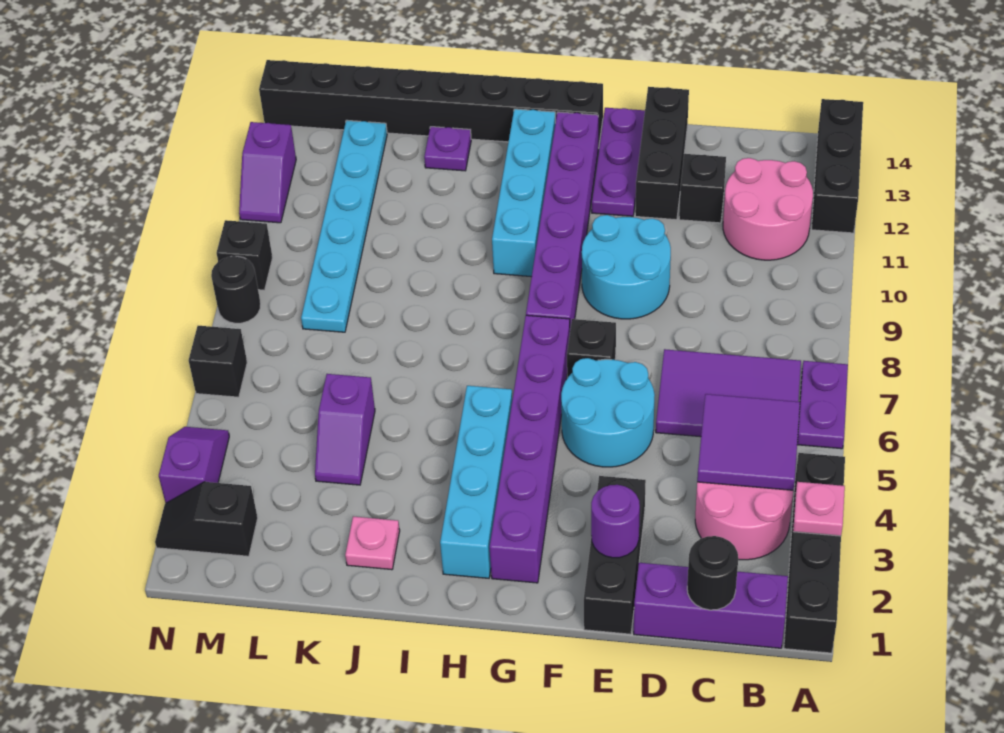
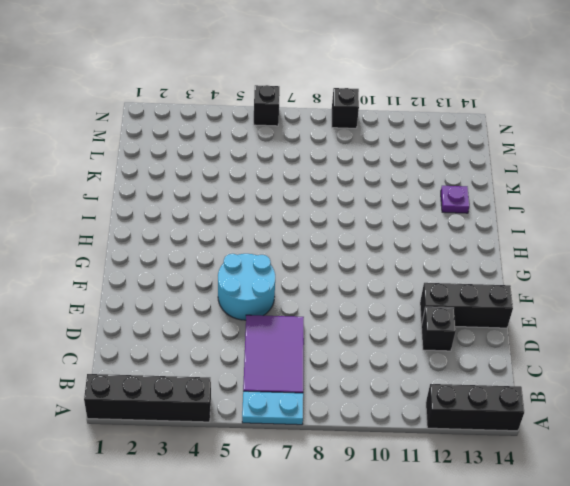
cyan plate A6:A7 level 1 -> purple plate A6:A7 level 1
none -> purple brick B1:D1 level 1
none -> pink round brick B3:C4 level 1
none -> pink round brick B11:C12 level 1
none -> black brick E1:E3 level 1

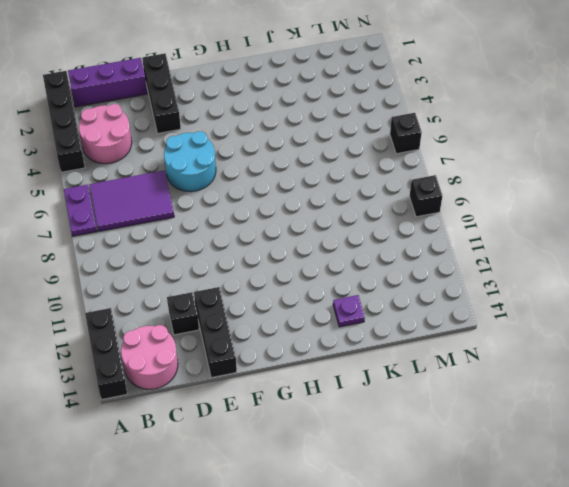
pink round brick B13:C14 level 1 -> pink round brick B11:C12 level 1
none -> cyan round brick E9:F10 level 1
none -> black brick F7 level 1
none -> purple plate F12:F14 level 1
none -> purple brick G2:G7 level 1

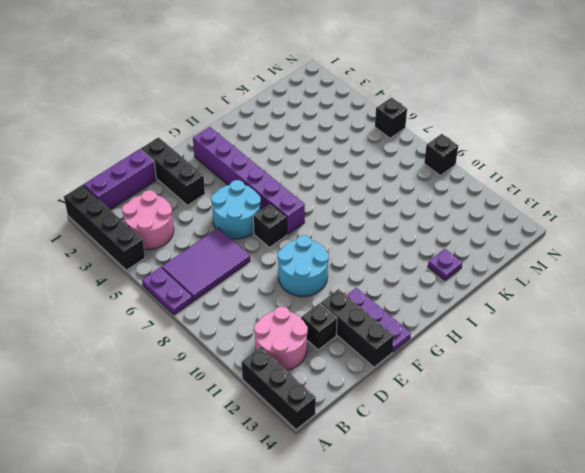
none -> purple brick G8:G13 level 1
none -> black brick G14:N14 level 1
none -> cyan brick H2:H5 level 1
none -> cyan brick H10:H13 level 1

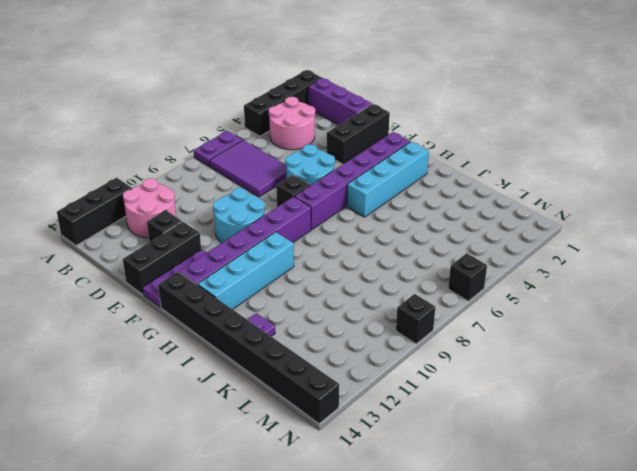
none -> pink plate J2 level 1
none -> purple slope K4:K5 level 1 top 5
none -> cyan plate L8:L13 level 1
none -> black slope M2:N2 level 1 top M

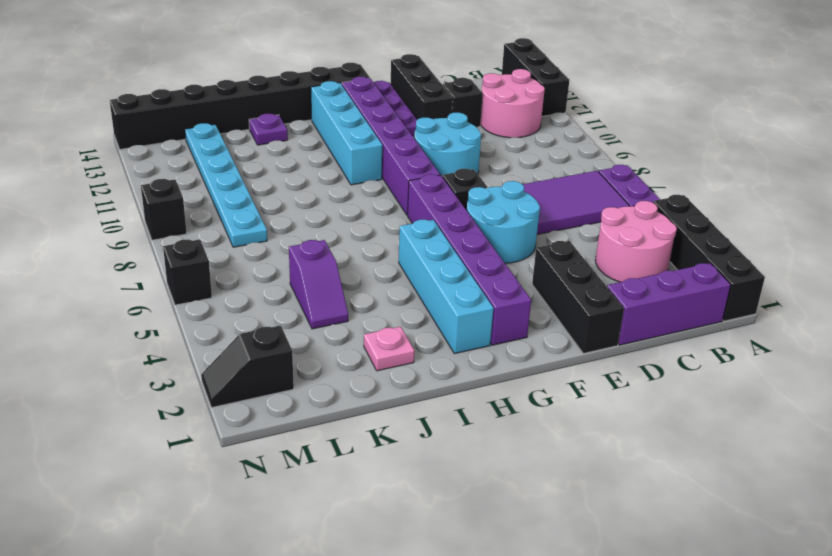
none -> purple slope N3:N4 level 1 top 3
none -> black round brick N8 level 1
none -> purple slope N11:N12 level 1 top 12
none -> pink plate A3 level 2

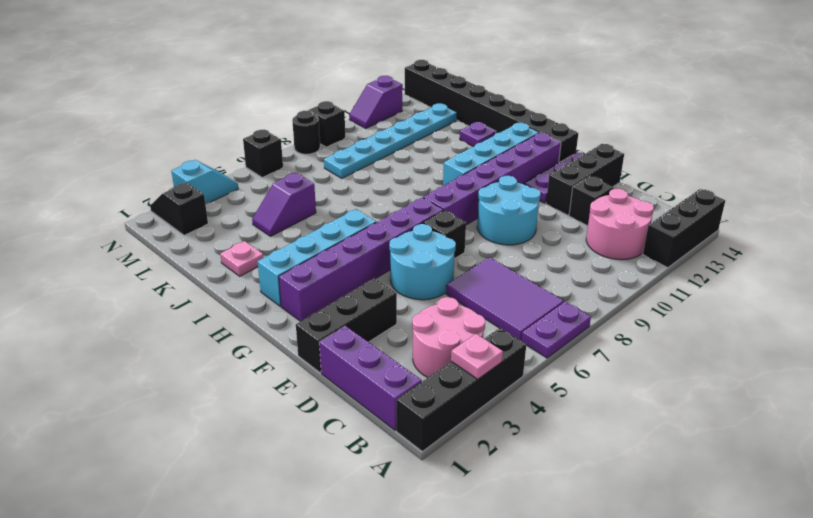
cyan slope N3:N4 level 1 top 3 -> purple slope N3:N4 level 1 top 3
none -> purple tile B4:C5 level 2
none -> black round brick C1 level 2
none -> purple round brick E2 level 2

